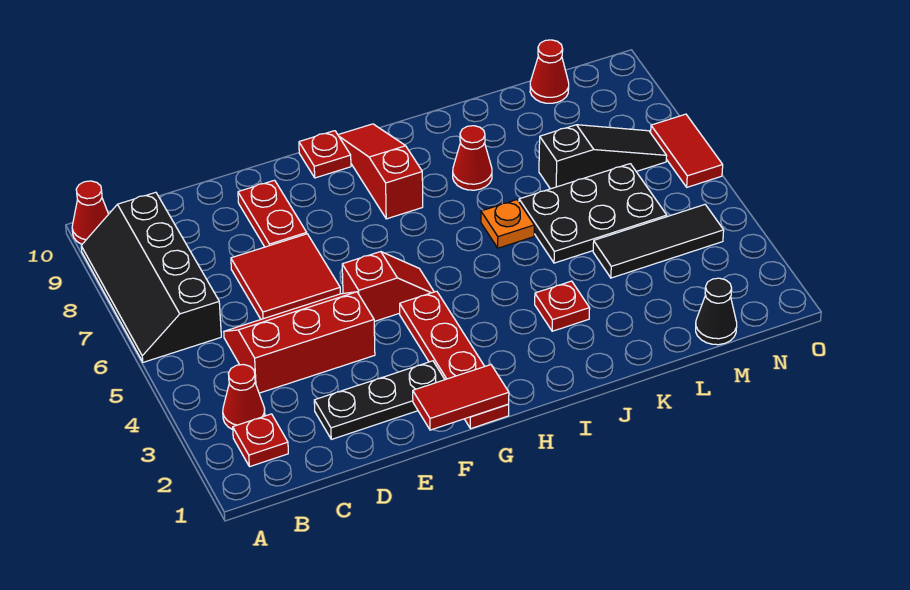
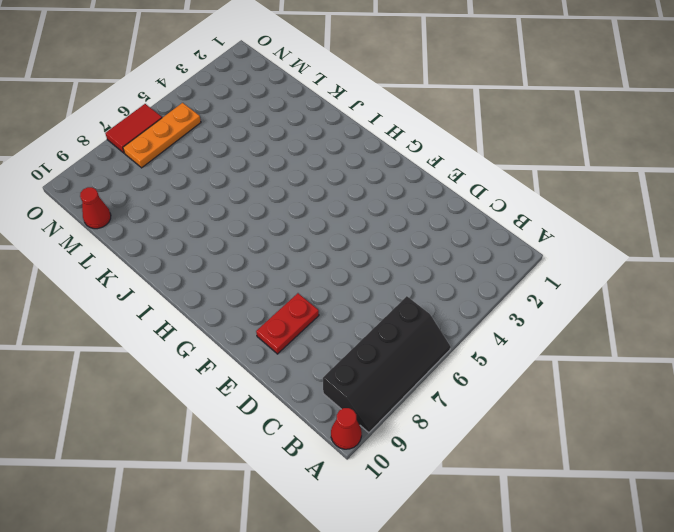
orange plate N5:N7 level 1 -> black slope L7:N7 level 1 top L
none -> red plate B2 level 1
none -> red cone B3 level 1
none -> red slope C4:E5 level 1 top 4

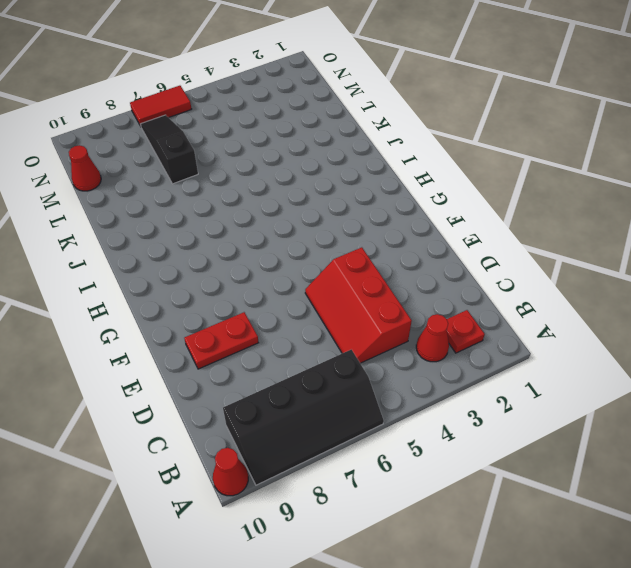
none -> black plate D2:F2 level 1
none -> red tile D6:E7 level 1
none -> red slope F5:G5 level 1 top F

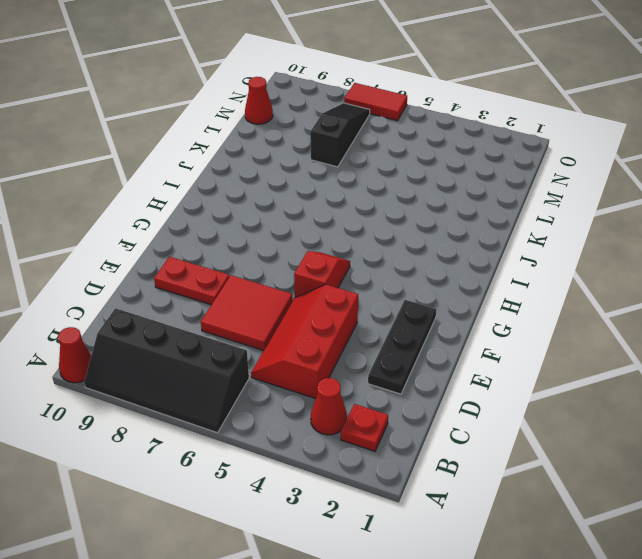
none -> red plate G1:G4 level 1
none -> red plate G10 level 1
none -> red slope H8:H10 level 1 top 8

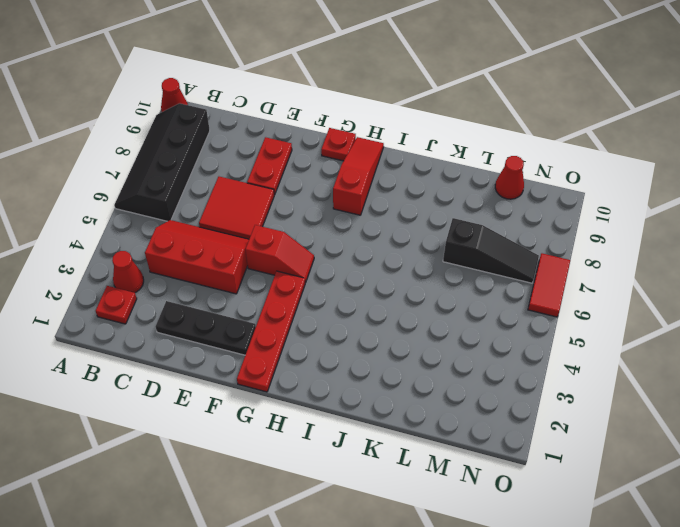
none -> red plate J3 level 1
none -> orange plate J6 level 1
none -> red cone J8 level 1

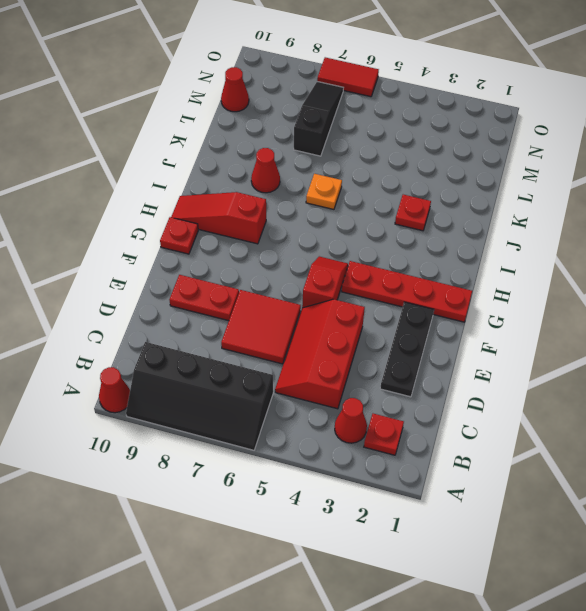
none -> black plate K5:M6 level 1
none -> black tile L4:N4 level 1
none -> black cone M1 level 1

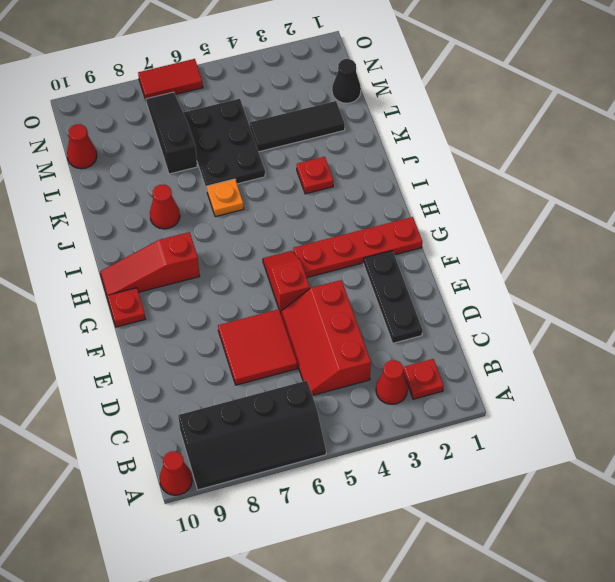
black tile L2:L4 level 1 -> black tile L4:N4 level 1
none -> red plate E8:E9 level 1
none -> red tile F1:G1 level 2

